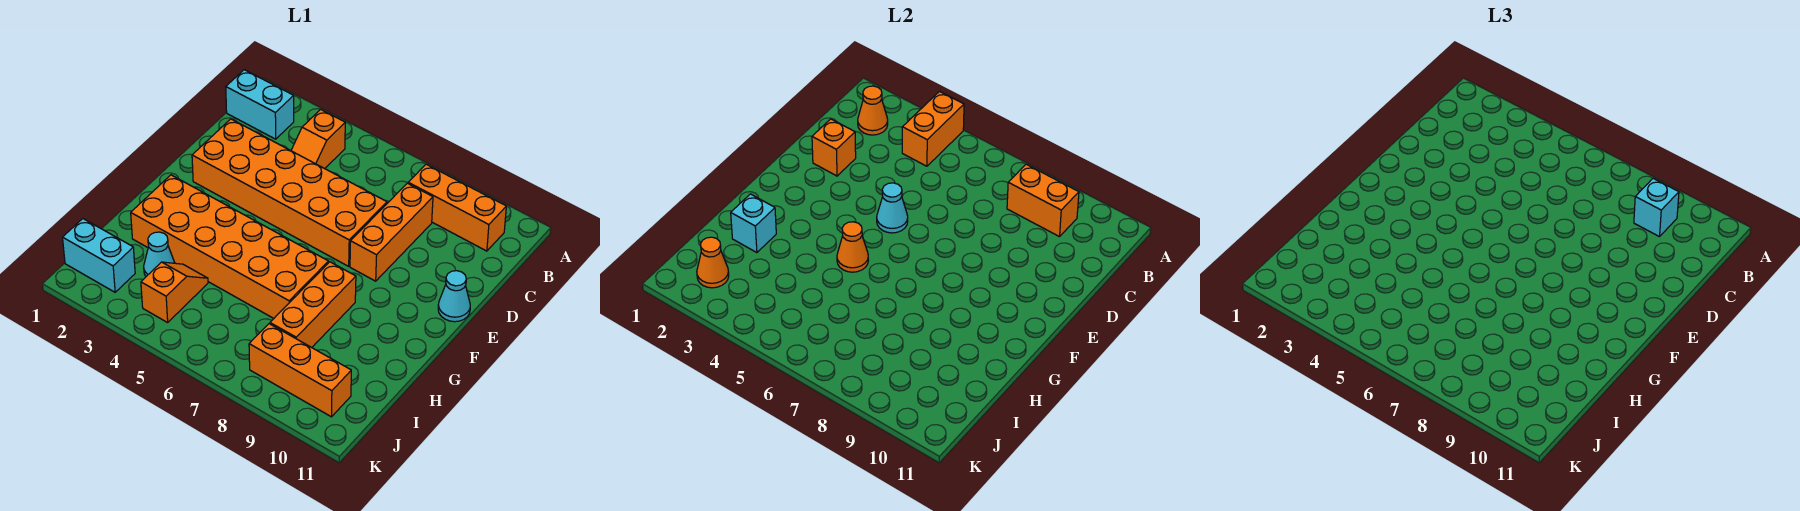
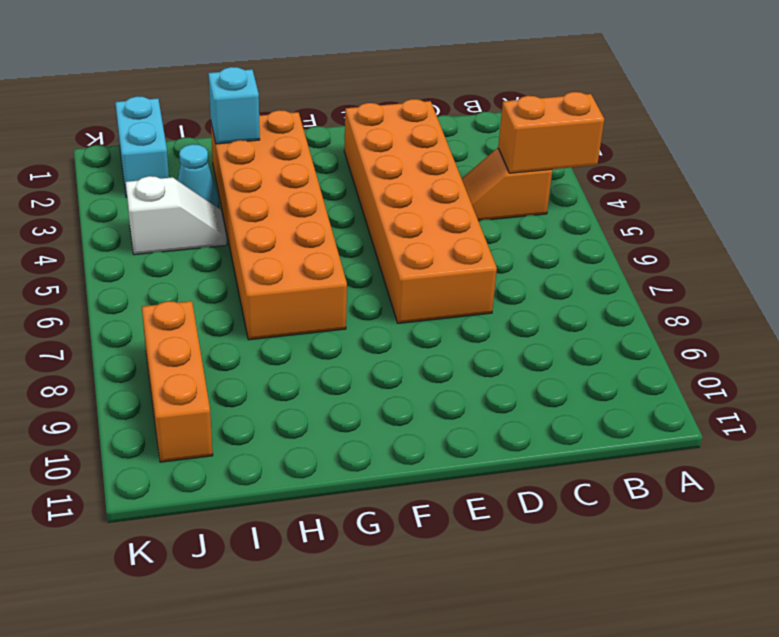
white slope I4:J4 level 1 top J -> orange slope I4:J4 level 1 top J
none -> cyan brick B1:B2 level 1
none -> orange brick B8:B10 level 1
none -> orange brick C8:E8 level 1

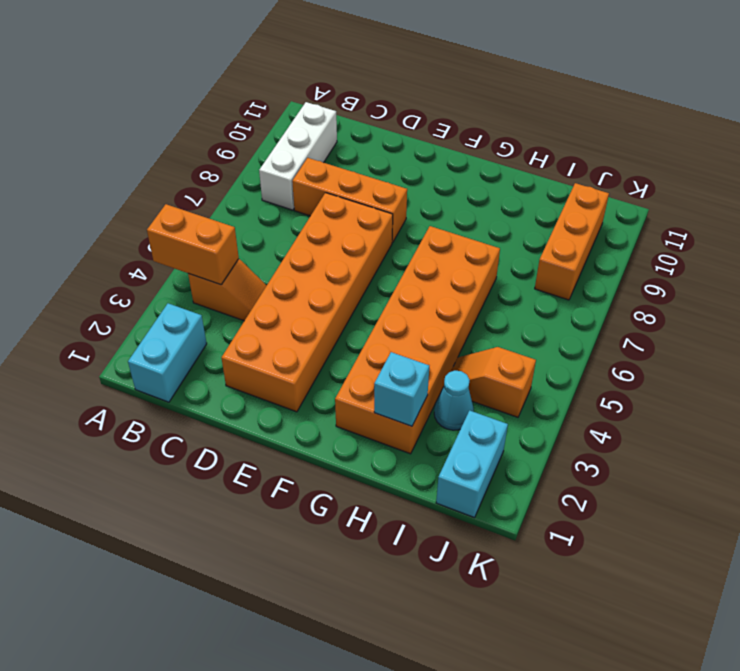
white brick B8:B10 level 1 -> orange brick B8:B10 level 1
none -> cyan cone E11 level 1
none -> orange brick G8:I8 level 1
none -> orange cone B2 level 2

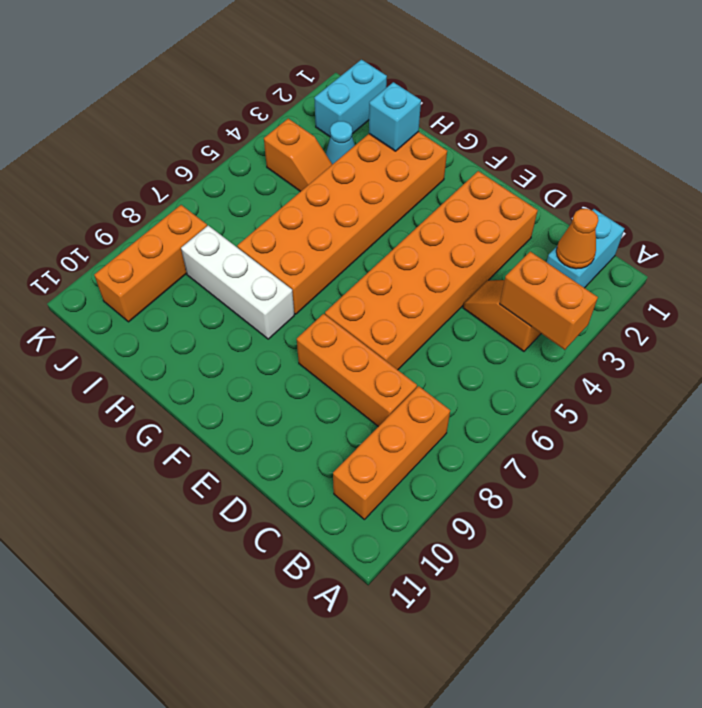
white brick G8:I8 level 1 -> orange brick G8:I8 level 1
none -> cyan cone E11 level 1
none -> orange brick B8:B9 level 2
none -> orange brick D2 level 2

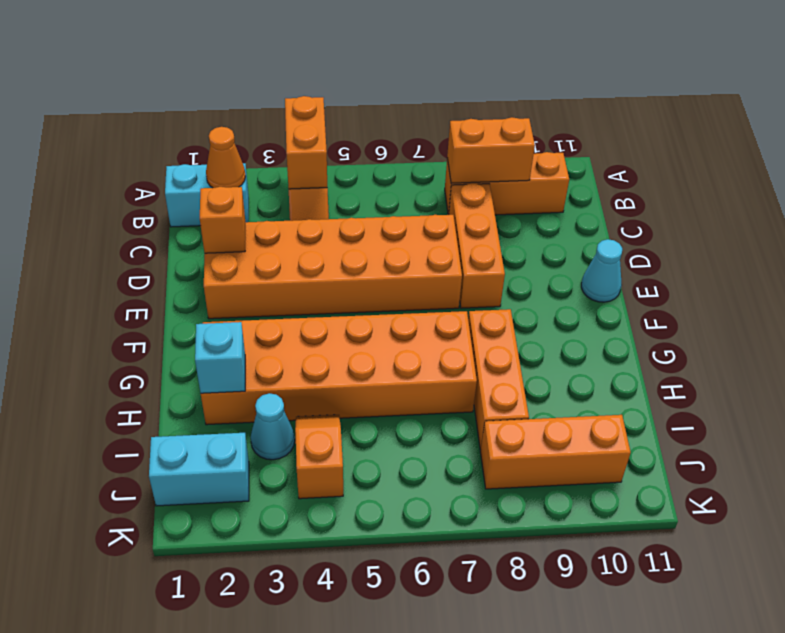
none -> cyan cone E5 level 2
none -> orange cone G5 level 2
none -> orange cone J2 level 2

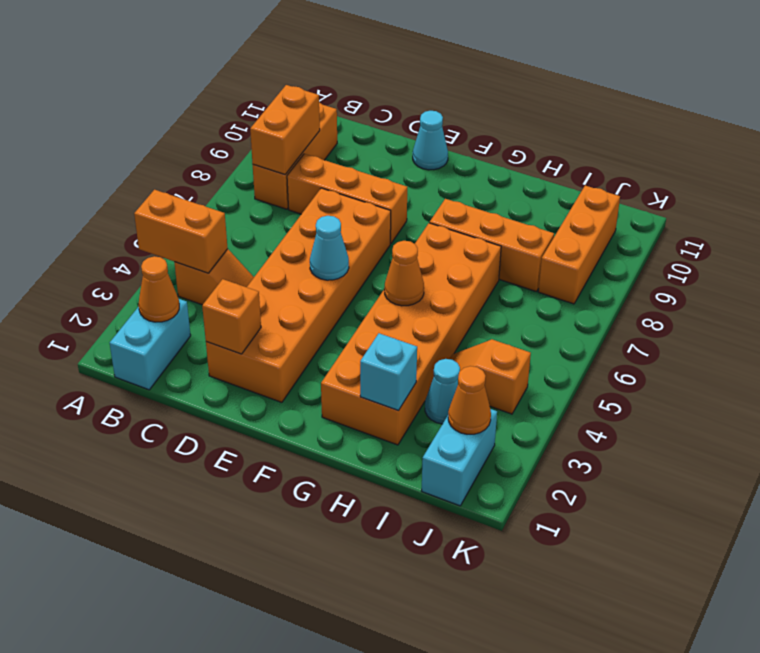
none -> cyan brick B9 level 3

